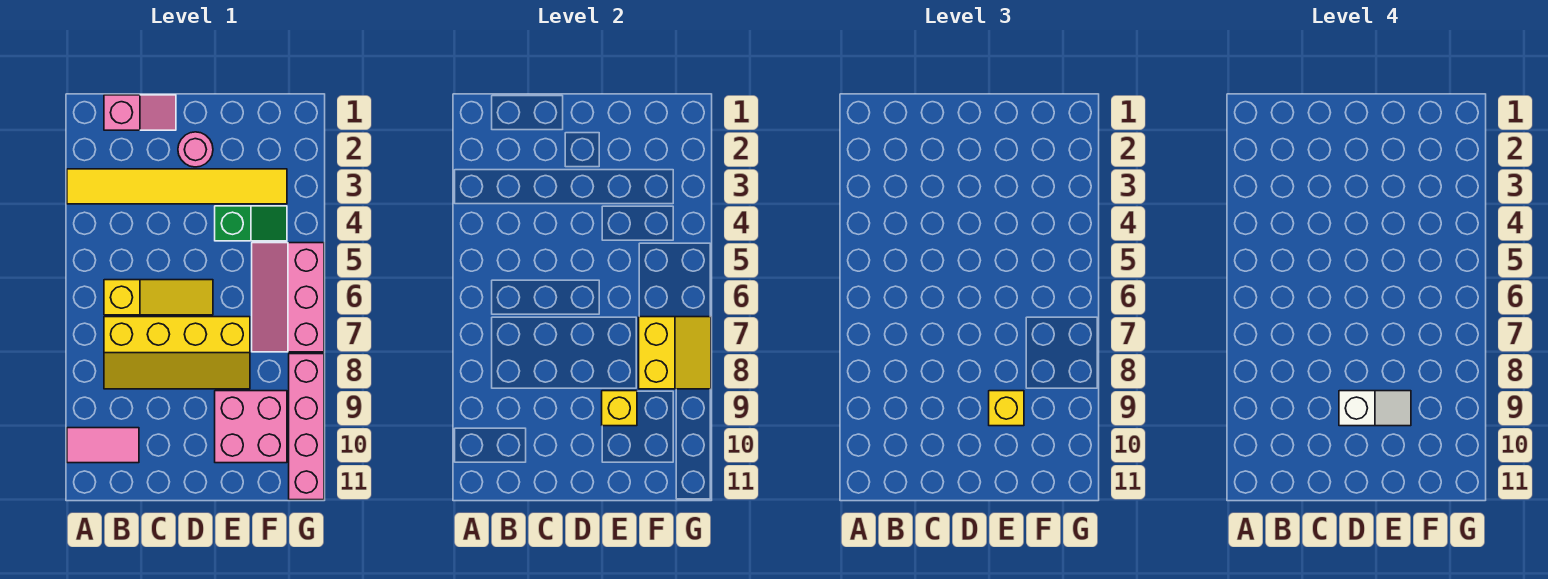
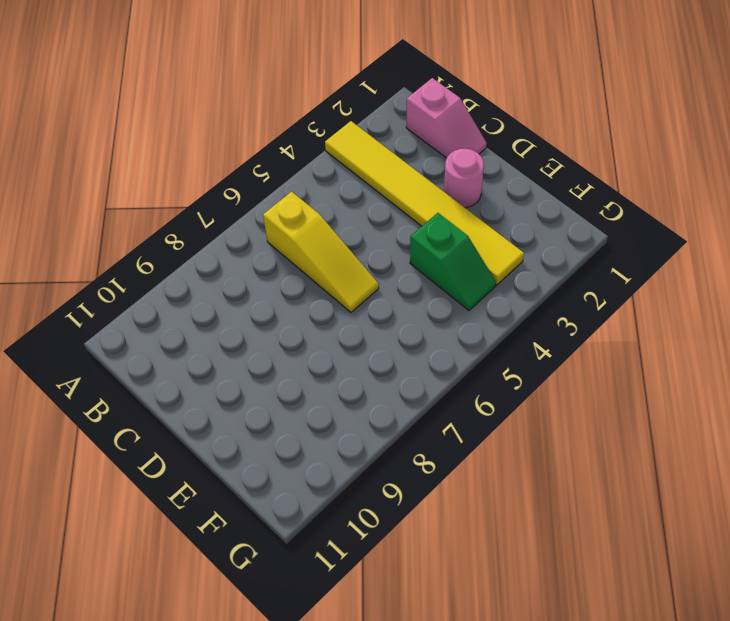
none -> pink tile A10:B10 level 1
none -> yellow slope B7:E8 level 1 top 7
none -> pink brick E9:F10 level 1

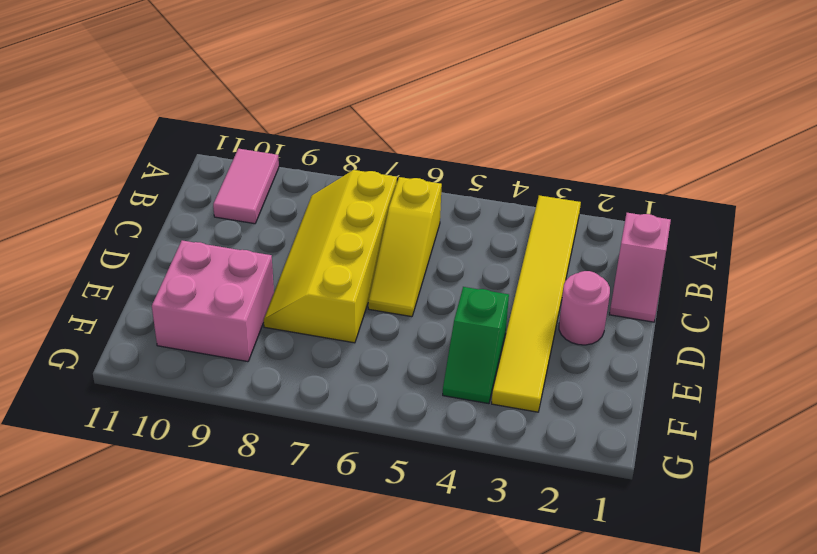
none -> pink slope F5:G7 level 1 top G
none -> pink brick G8:G11 level 1
none -> yellow brick E9 level 2

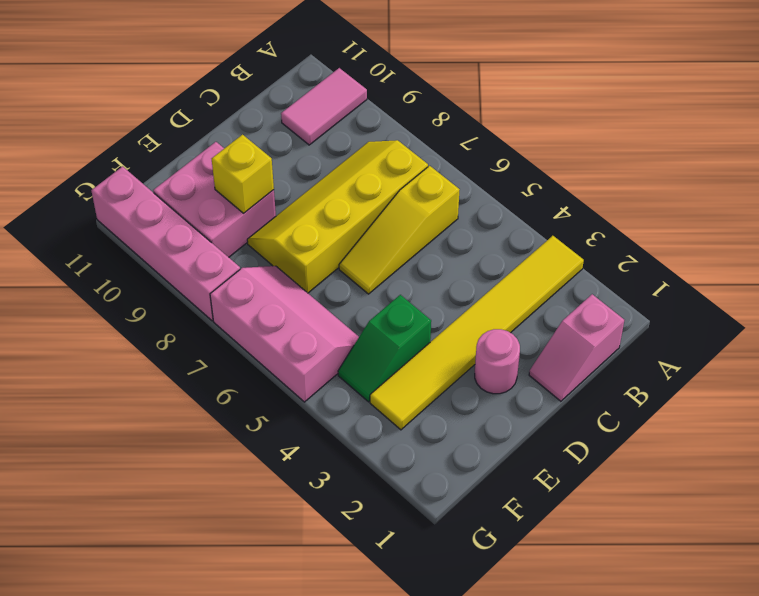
none -> yellow slope F7:G8 level 2 top F
none -> yellow brick E9 level 3
none -> white slope D9:E9 level 4 top D

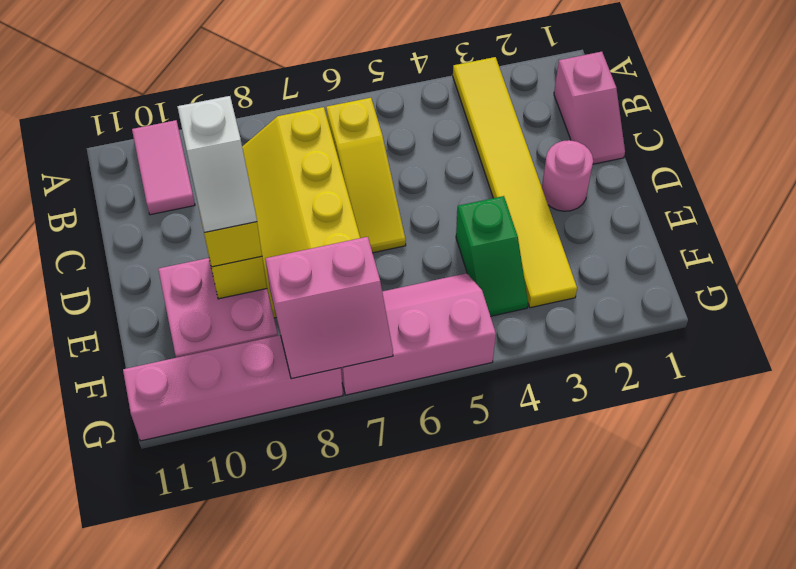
pink slope F7:G8 level 2 top F -> yellow slope F7:G8 level 2 top F

